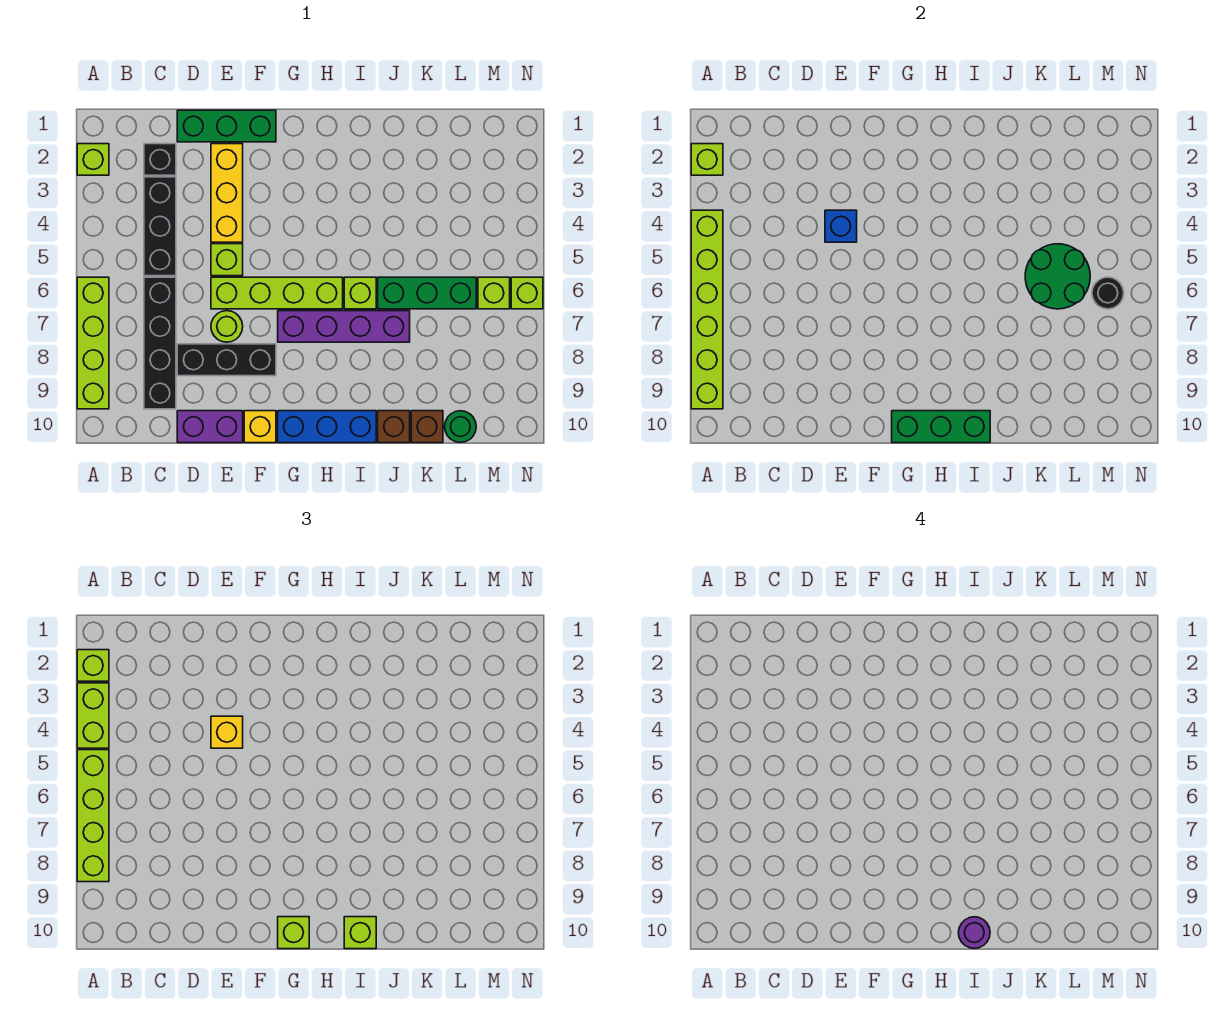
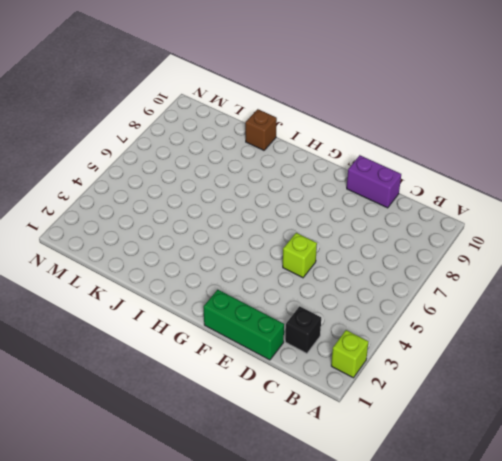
none -> lime brick A6:A9 level 1
none -> black brick C3:C5 level 1
none -> black brick C6:C9 level 1
none -> black brick D8:F8 level 1

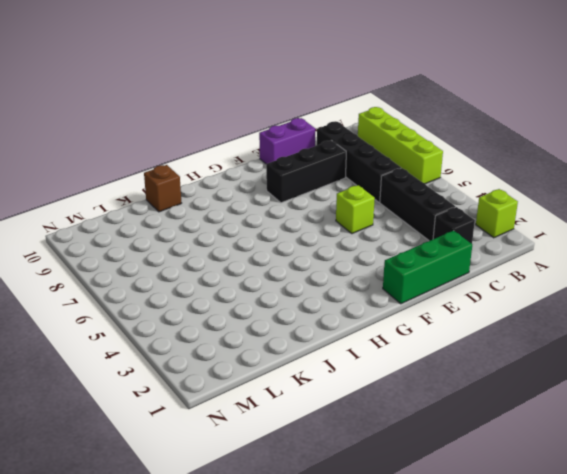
none -> yellow brick E2:E4 level 1
none -> lime brick E6:H6 level 1
none -> lime round brick E7 level 1
none -> yellow brick F10 level 1

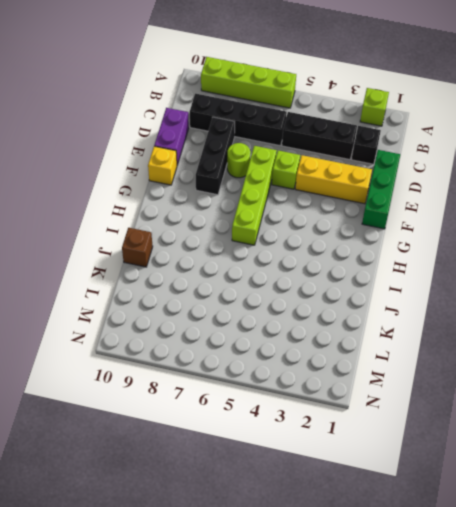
none -> purple brick G7:J7 level 1
none -> blue brick G10:I10 level 1
none -> lime brick I6 level 1
none -> green brick J6:L6 level 1

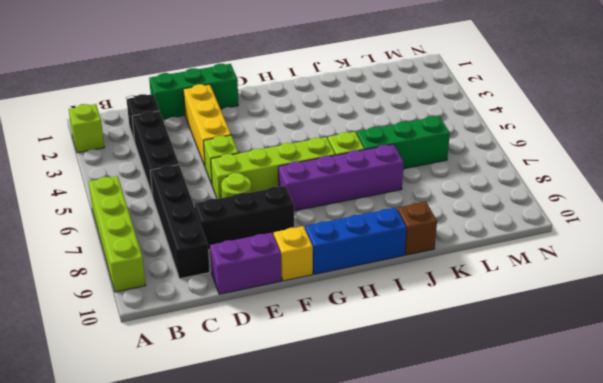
none -> brown brick K10 level 1
none -> green round brick L10 level 1
none -> lime brick M6 level 1
none -> lime brick N6 level 1

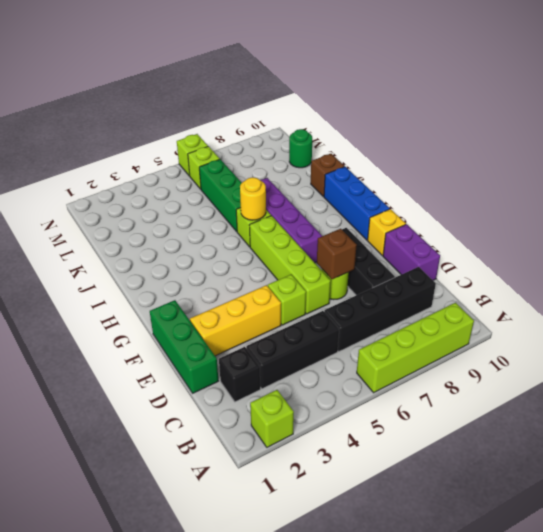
brown brick E7 level 2 -> brown brick K10 level 1
yellow round brick I6 level 2 -> none
none -> lime brick A2 level 2
none -> lime brick A4:A9 level 2
none -> blue brick E4 level 2
none -> green brick G10:I10 level 2

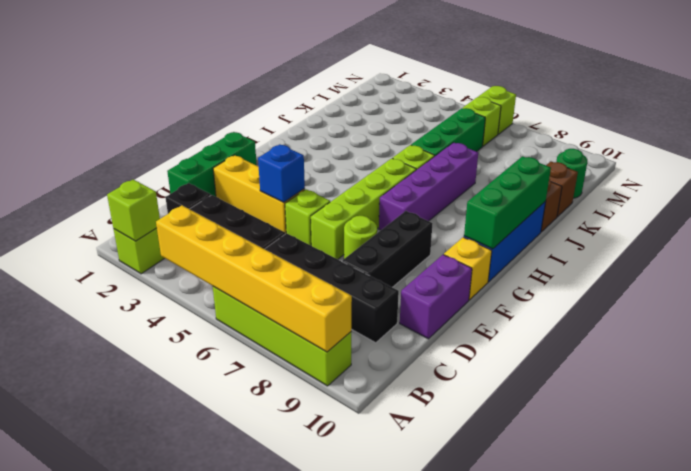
yellow brick A4:A9 level 2 -> lime brick A4:A9 level 2
none -> green round brick K5:L6 level 2
none -> black round brick M6 level 2
none -> lime brick A2 level 3
none -> lime brick A3:A4 level 3

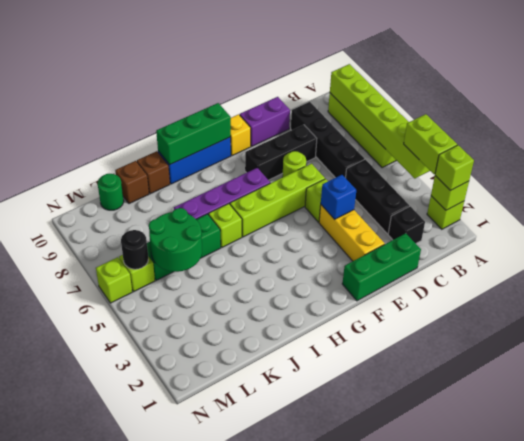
none -> lime brick A5:A8 level 3
none -> yellow brick E4 level 3
none -> lime brick G10 level 3
none -> lime brick I10 level 3

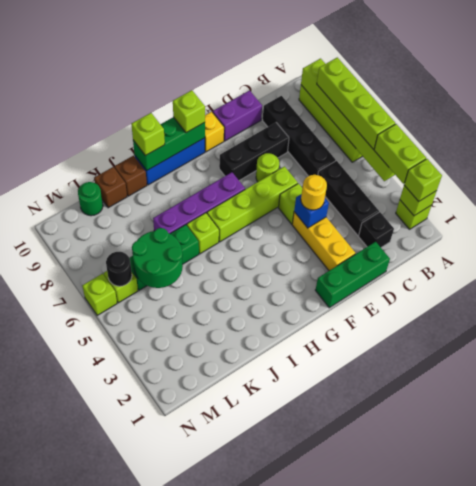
yellow round brick E4 level 3 -> yellow brick E4 level 3
none -> purple round brick I10 level 4

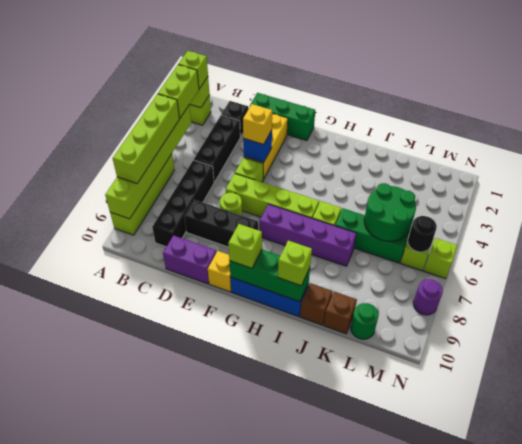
purple round brick N8 level 1 -> purple round brick I10 level 4

